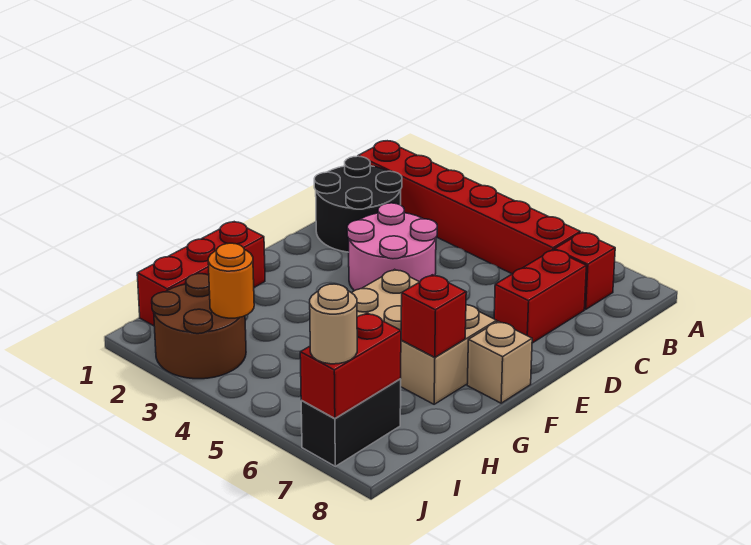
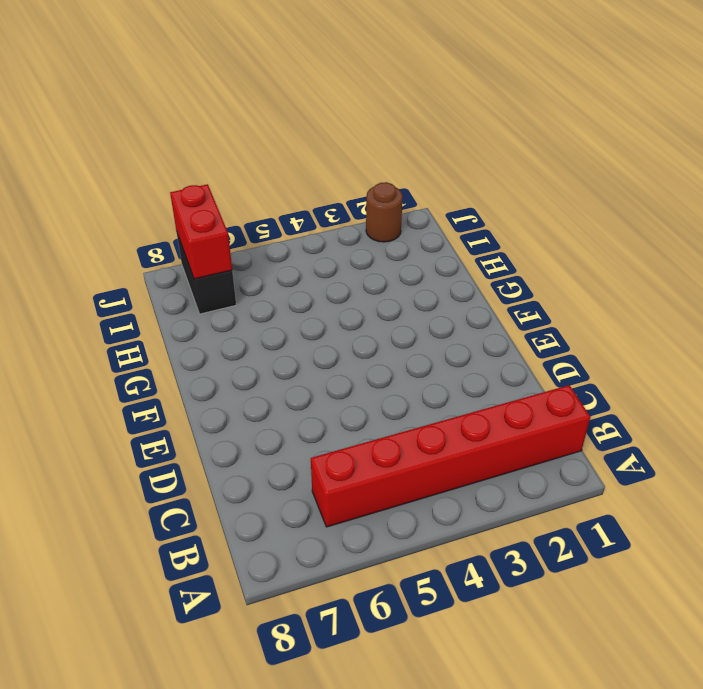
brown round brick J2 level 1 -> brown round brick I2:J3 level 1
none -> red brick B7 level 1
none -> black round brick C1:D2 level 1
none -> red brick C7:D7 level 1

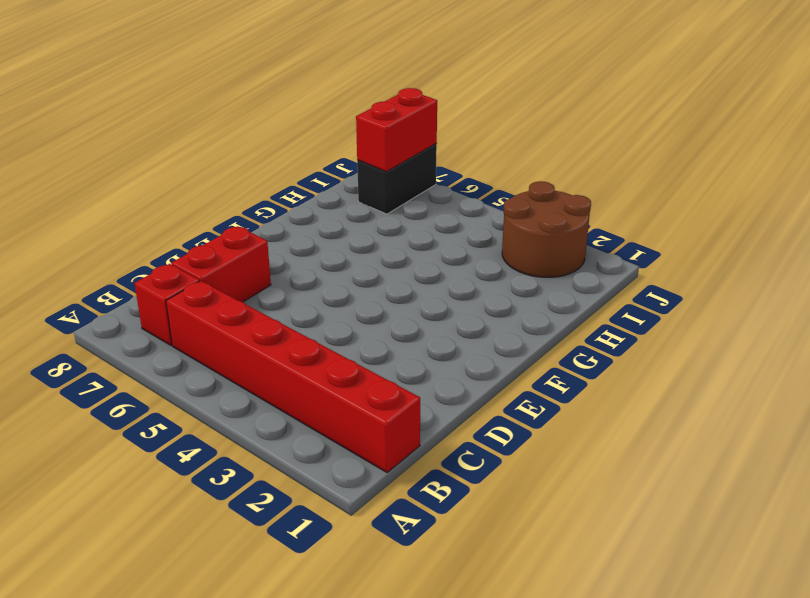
none -> black round brick C1:D2 level 1
none -> pink round brick D3:E4 level 1
none -> tan brick F5:G7 level 1

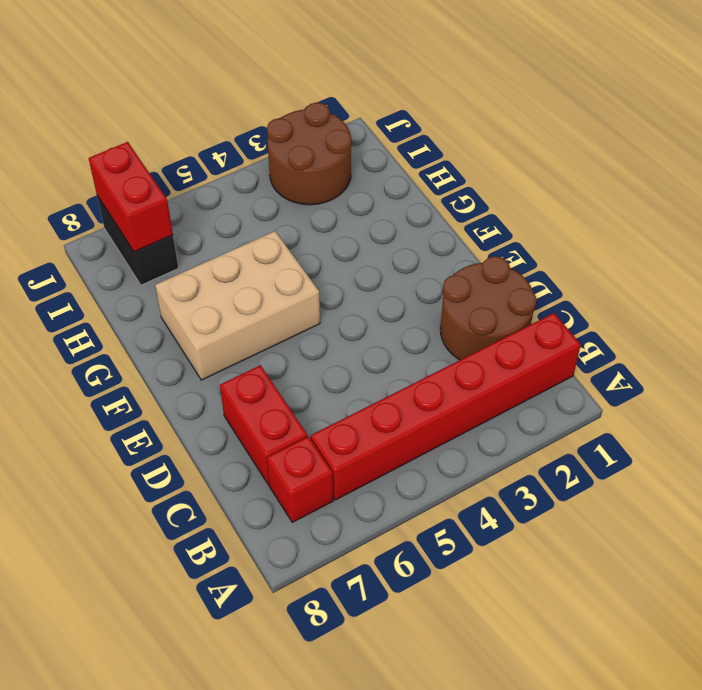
brown round brick C1:D2 level 1 -> black round brick C1:D2 level 1
none -> pink round brick D3:E4 level 1
none -> tan brick F8 level 1
none -> red brick G1:I1 level 1

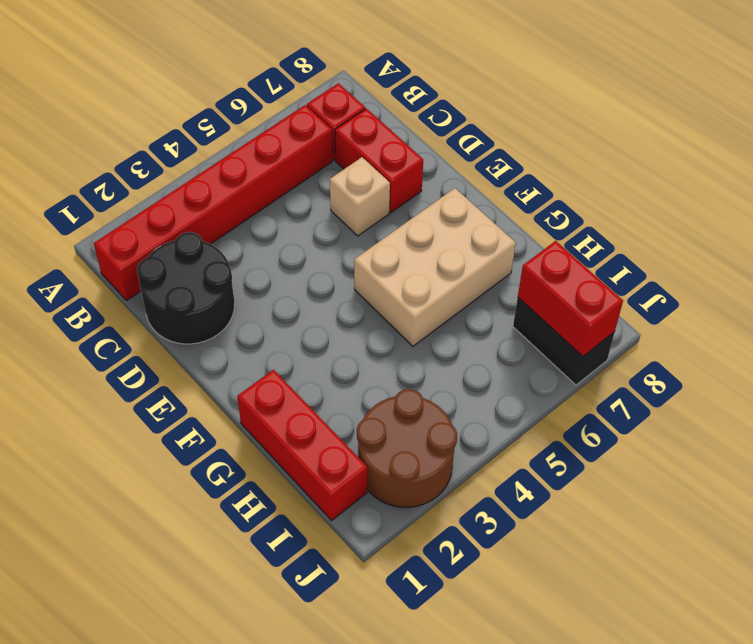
tan brick D6 level 1 -> tan brick F8 level 1
none -> pink round brick D3:E4 level 1
none -> red brick G7 level 2
none -> orange round brick I3 level 2

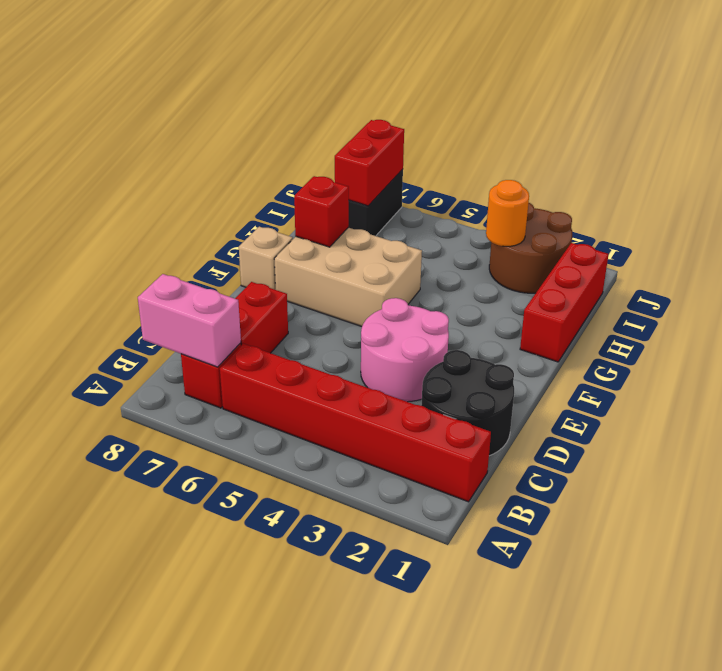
pink brick B7:B8 level 2 -> none
none -> tan round brick J7 level 3

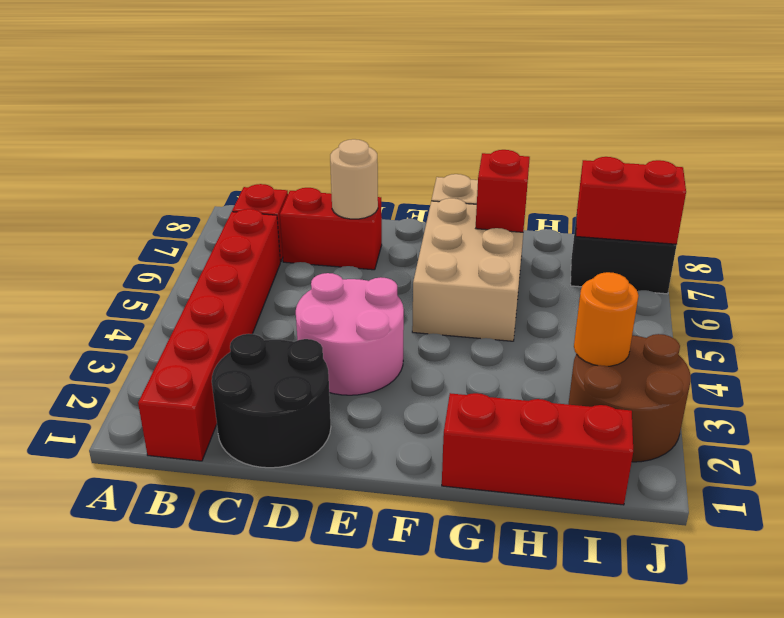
tan round brick D7 level 2 -> tan round brick J7 level 3

